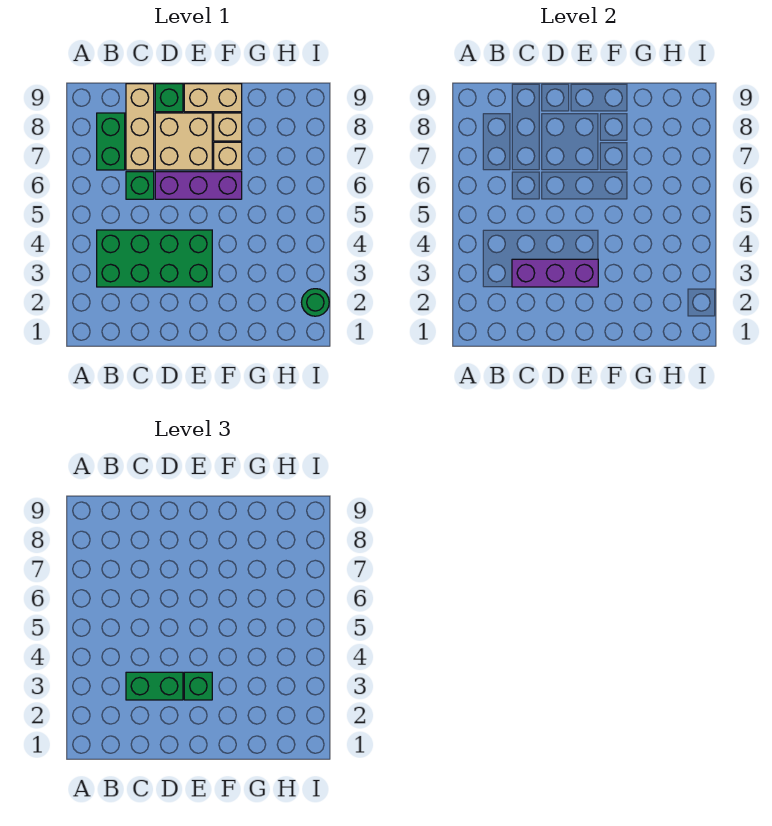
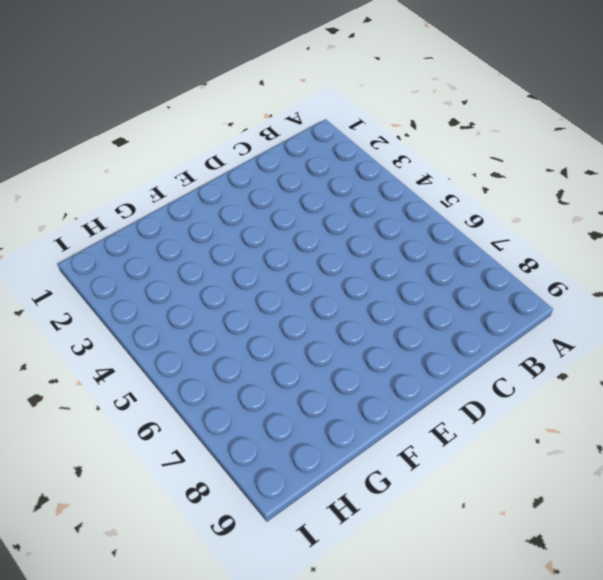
none -> green brick B3:E4 level 1
none -> green brick B7:B8 level 1
none -> green brick C6 level 1

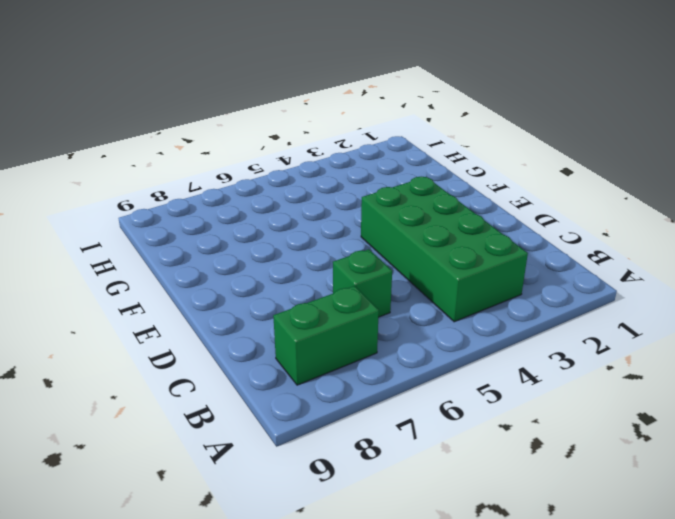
none -> tan brick C7:C9 level 1
none -> purple brick D6:F6 level 1
none -> tan brick D7:E8 level 1

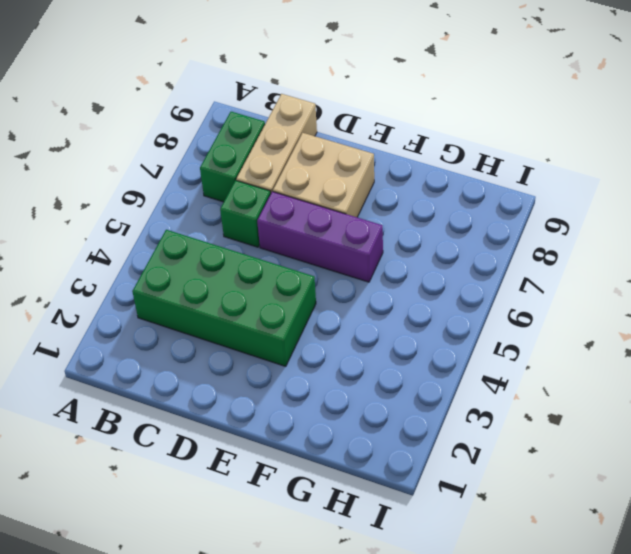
none -> green brick D9 level 1
none -> tan brick E9:F9 level 1
none -> tan brick F7 level 1

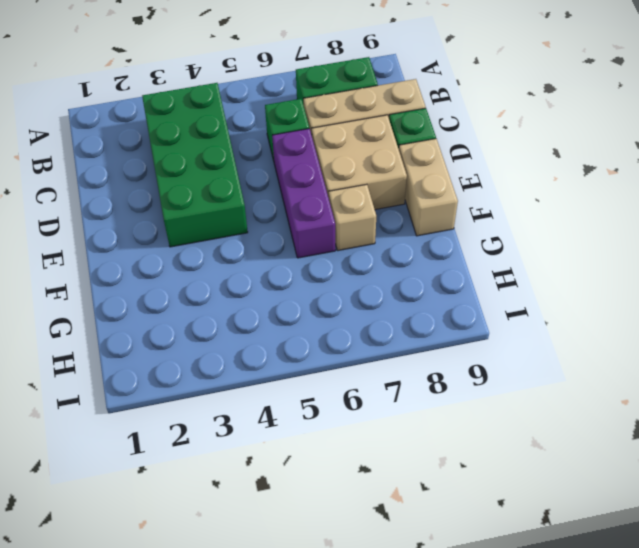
none -> tan brick F8 level 1
none -> green round brick I2 level 1
none -> purple brick C3:E3 level 2

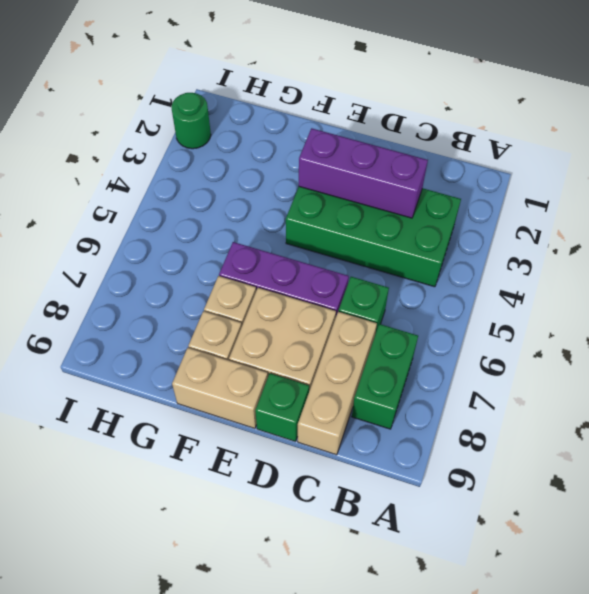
none -> green brick C3:D3 level 3
none -> green brick E3 level 3

